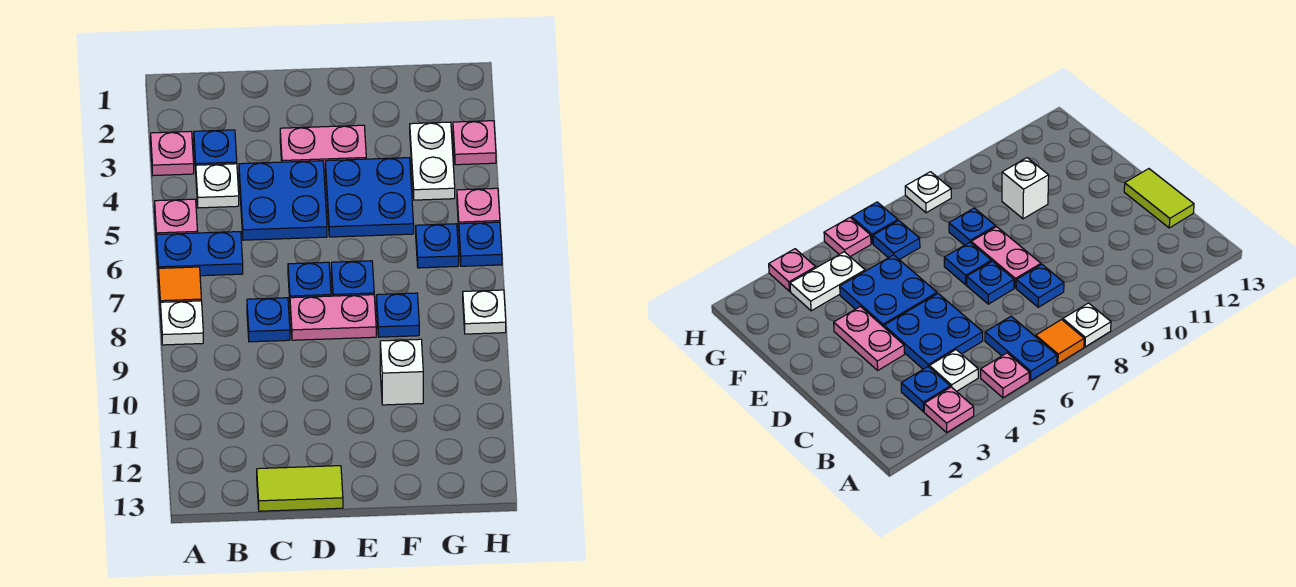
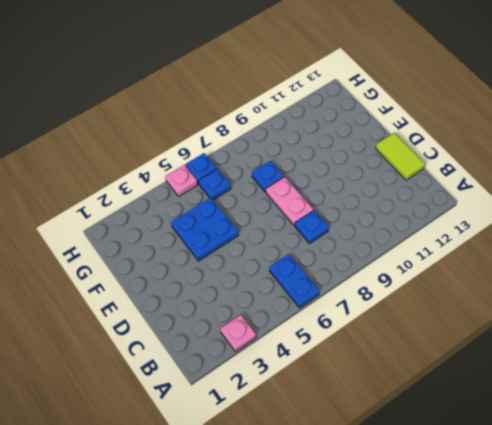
none -> pink plate A5 level 1
none -> orange tile A7 level 1
none -> white plate A8 level 1

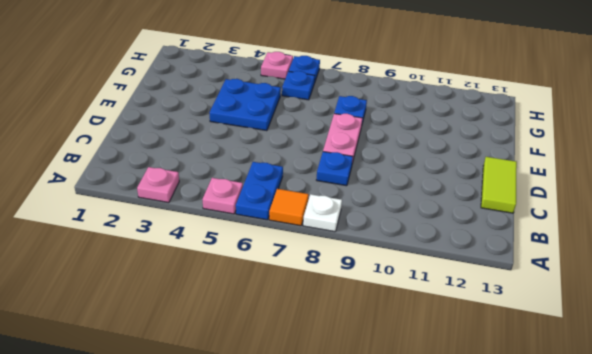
none -> blue plate B3 level 1
none -> white plate B4 level 1
none -> blue plate C4:D5 level 1

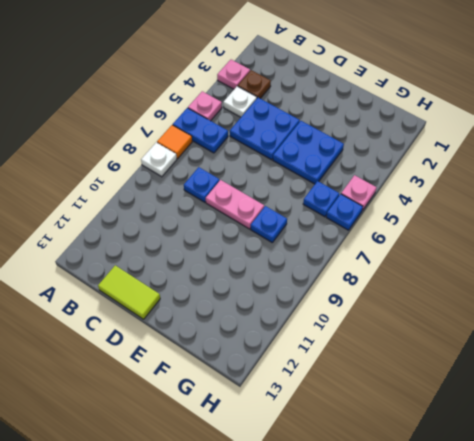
brown plate B3 level 1 -> blue plate B3 level 1
none -> pink plate D3:E3 level 1
none -> blue plate D7 level 1
none -> blue plate E7 level 1

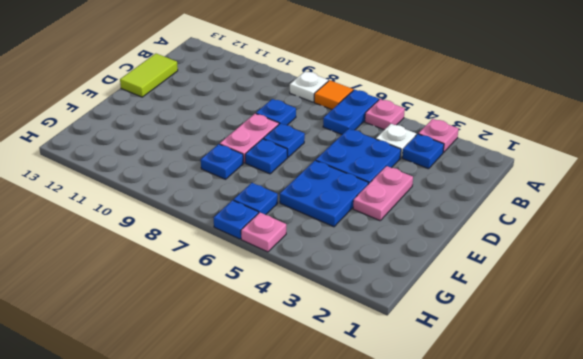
none -> white brick F10 level 1
none -> white plate G3:G4 level 1
none -> pink plate H3 level 1

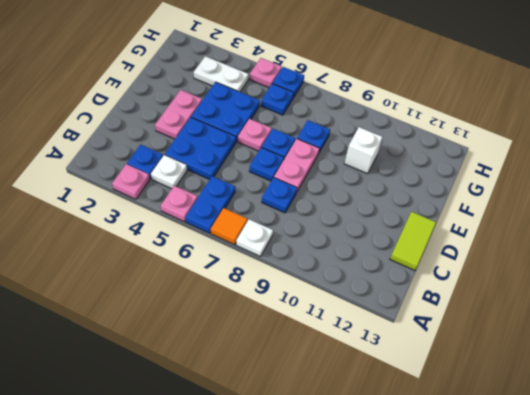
pink plate E6 level 1 -> pink plate H3 level 1
none -> white plate H8 level 1

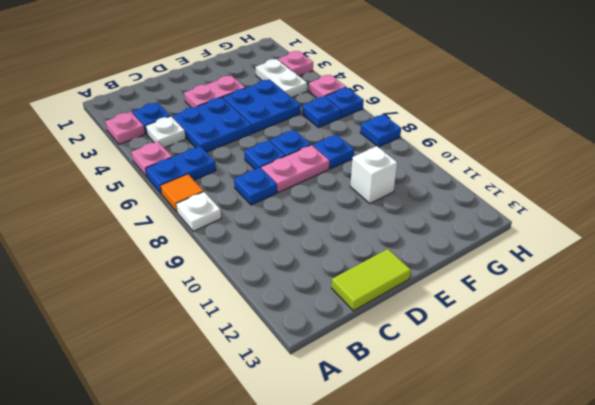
blue plate H8 level 1 -> white plate H8 level 1

